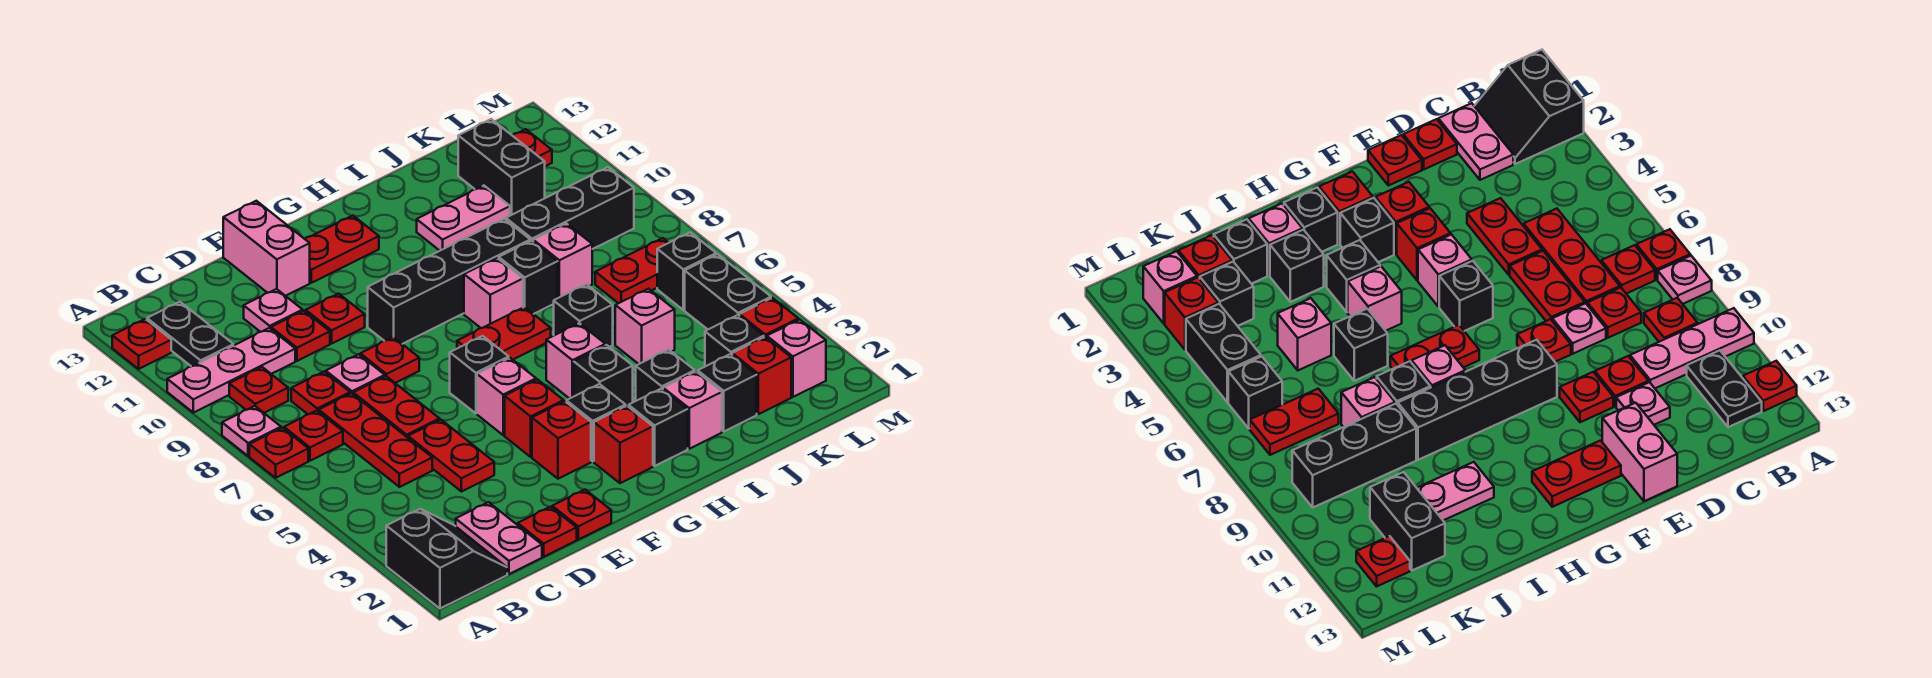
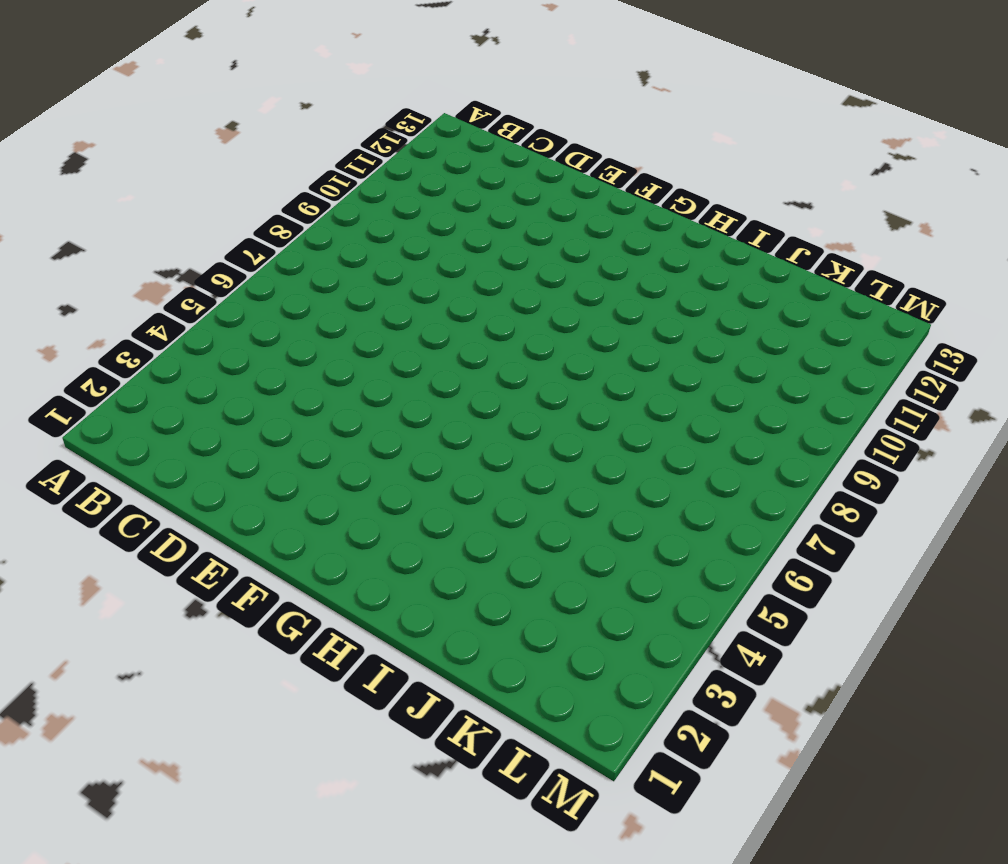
none -> black slope A1:B2 level 1 top A
none -> red plate A7 level 1
none -> pink plate A8 level 1
none -> pink plate A10:C10 level 1

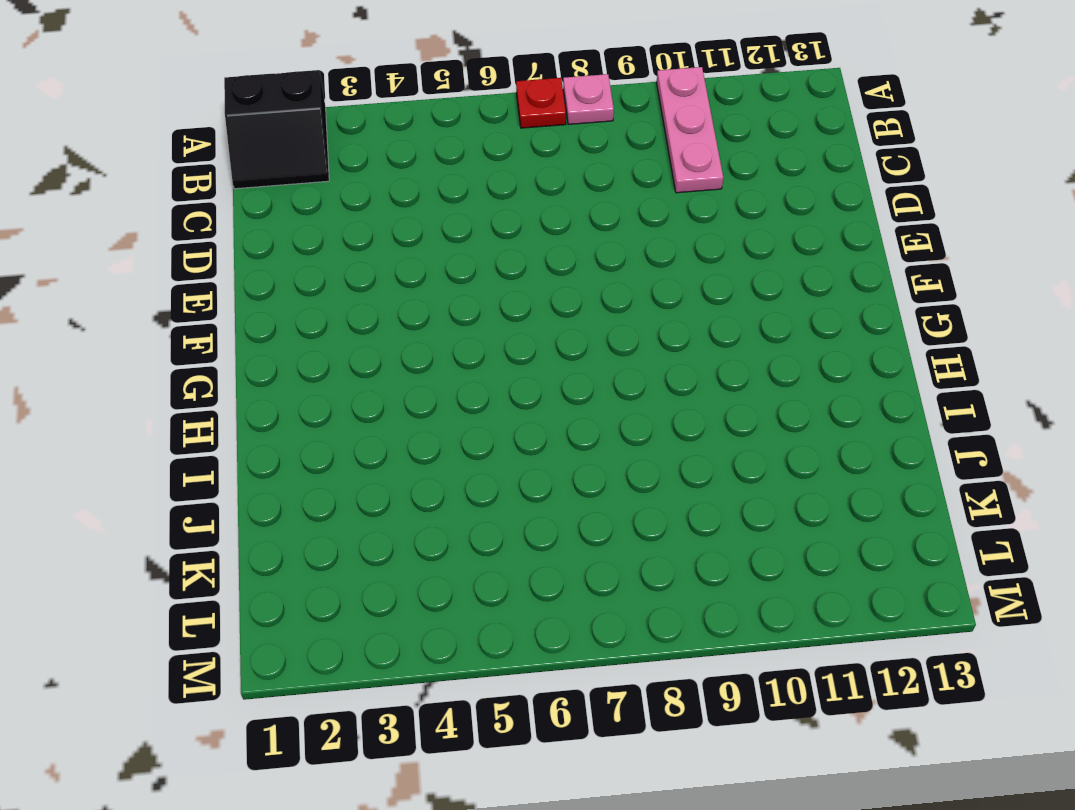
none -> red plate A12 level 1
none -> red plate B7 level 1
none -> red plate B9 level 1
none -> black plate B11:B12 level 1

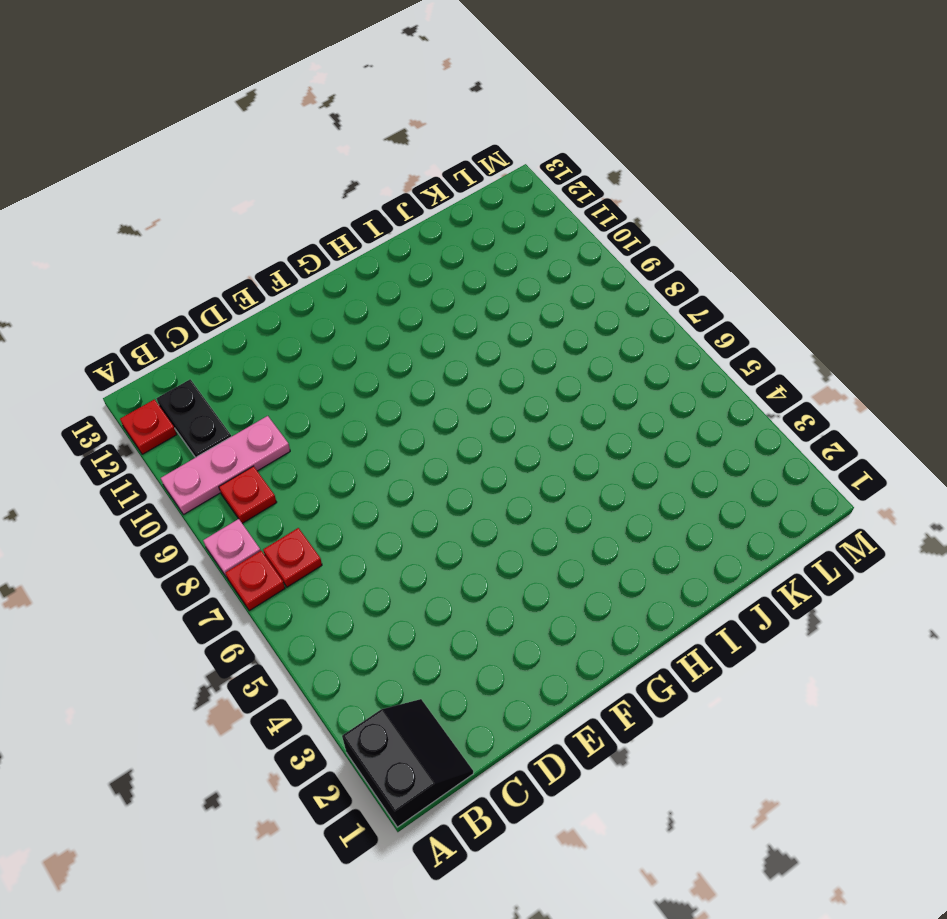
none -> pink plate C1:C2 level 1
none -> red plate C5:C7 level 1
none -> red plate C8 level 1
none -> red plate D1 level 1

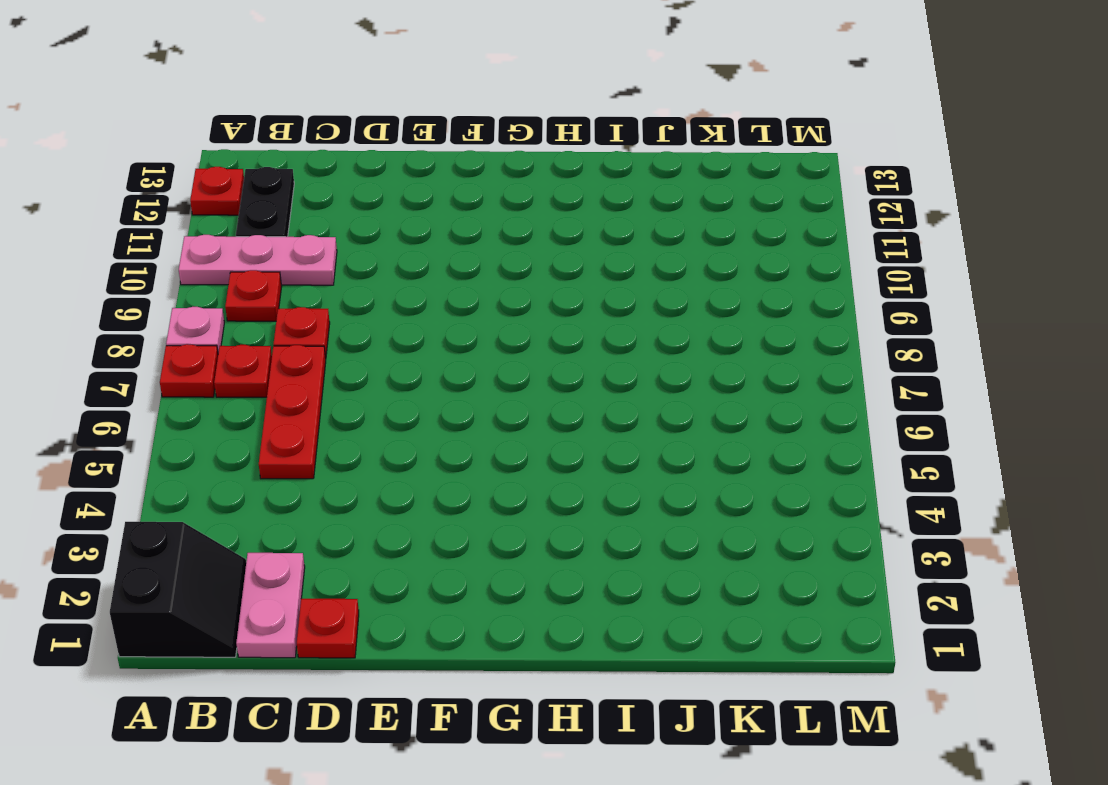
none -> red plate D4:D5 level 1
none -> red plate D6:D7 level 1
none -> pink plate D8 level 1
none -> red plate D10 level 1

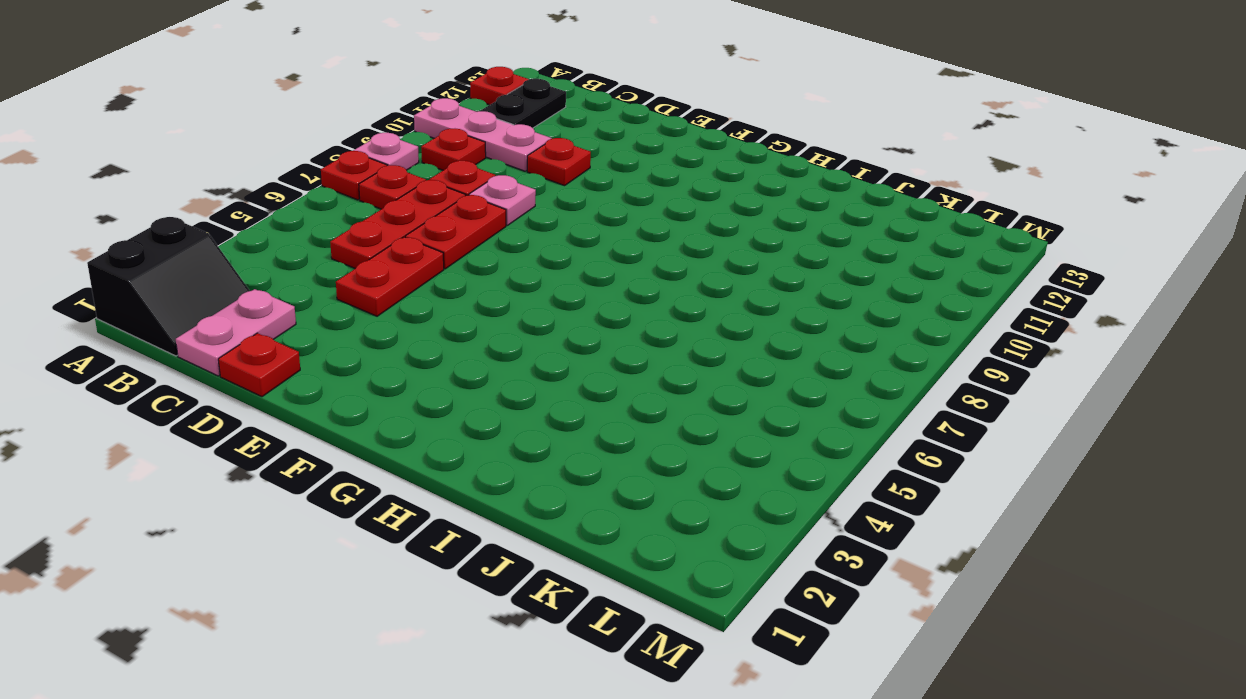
none -> pink plate D11 level 1
none -> red plate E1 level 1
none -> red plate E8 level 1
none -> red plate E10 level 1

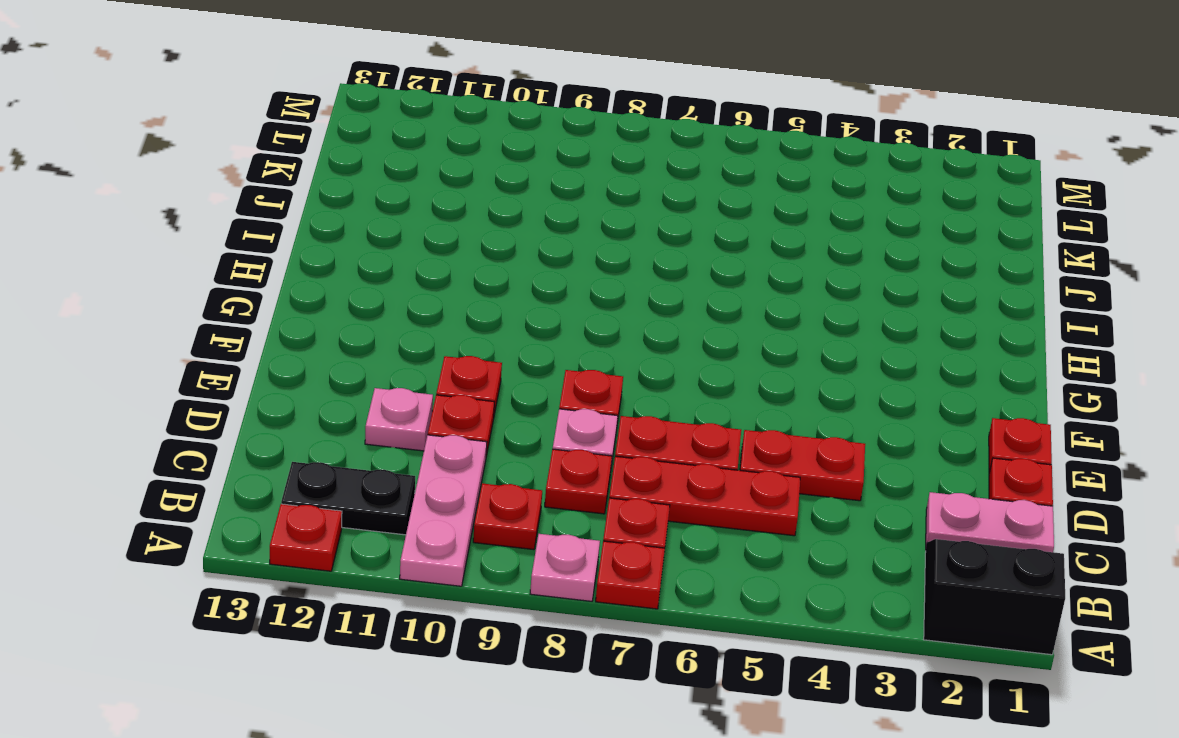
none -> pink brick E12:E13 level 1
none -> red brick F3 level 1
none -> red brick F4 level 1
none -> pink brick F5 level 1

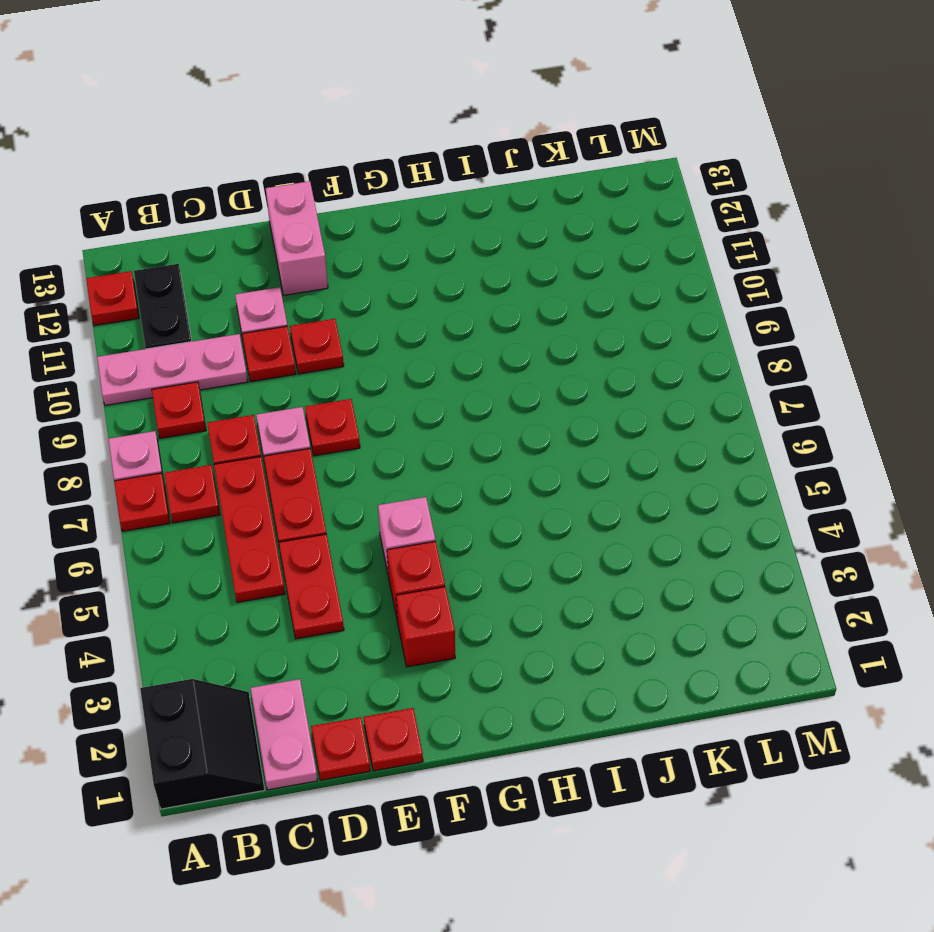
none -> black brick F6 level 1
none -> black brick F9:I9 level 1
none -> red plate F12:G12 level 1
none -> red brick G2 level 1

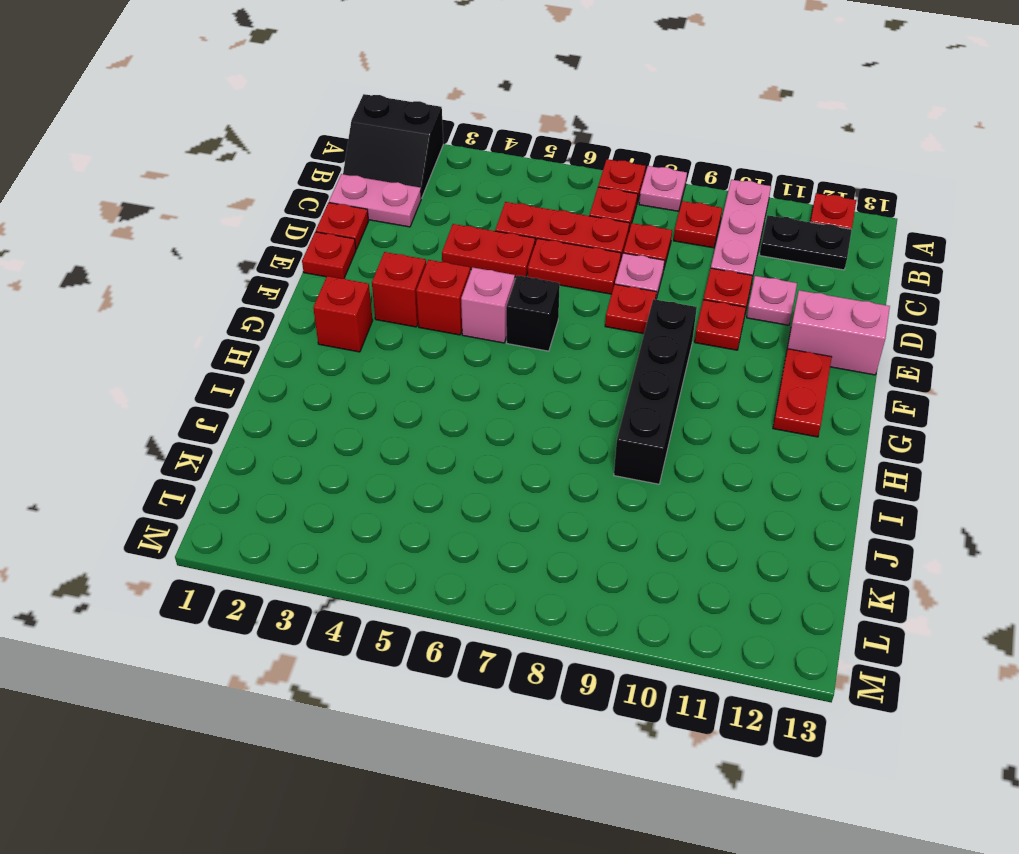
none -> black brick G3 level 1
none -> red plate G7:H7 level 1
none -> black brick H2 level 1
none -> black brick H4 level 1

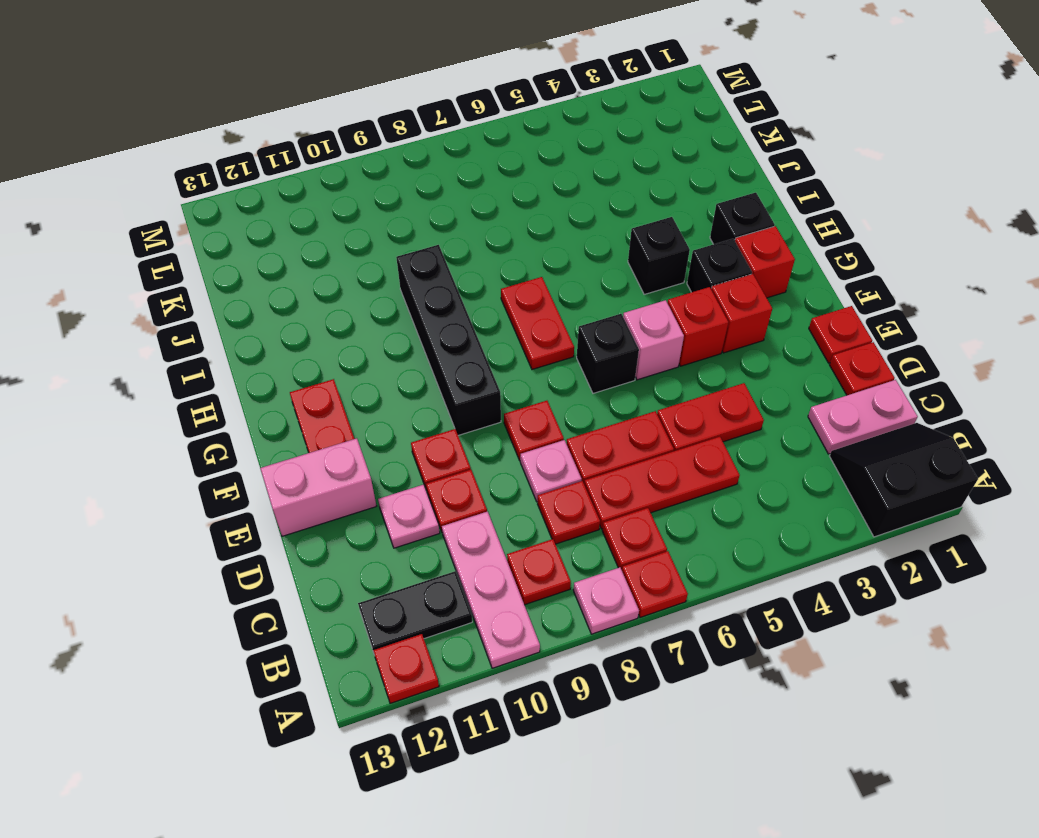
none -> pink brick H5 level 1
none -> pink brick H8 level 1
none -> pink brick I2 level 1
none -> black brick I3 level 1

